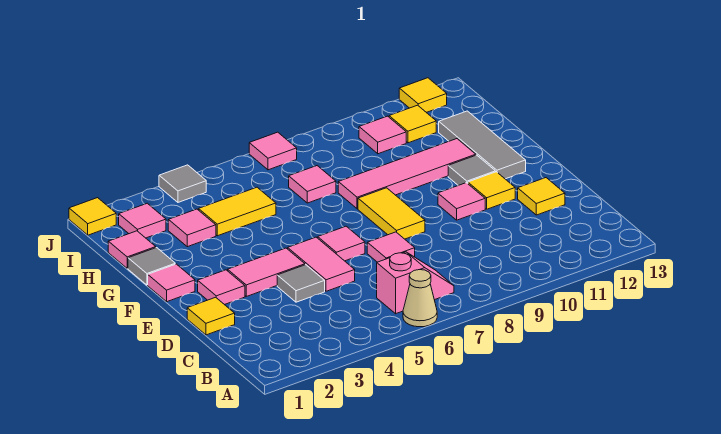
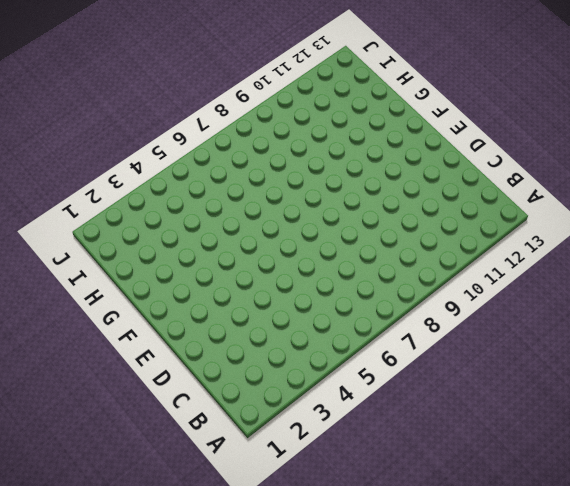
none -> tan cone A6 level 1
none -> pink slope B6:B7 level 1 top 6
none -> yellow tile D1 level 1

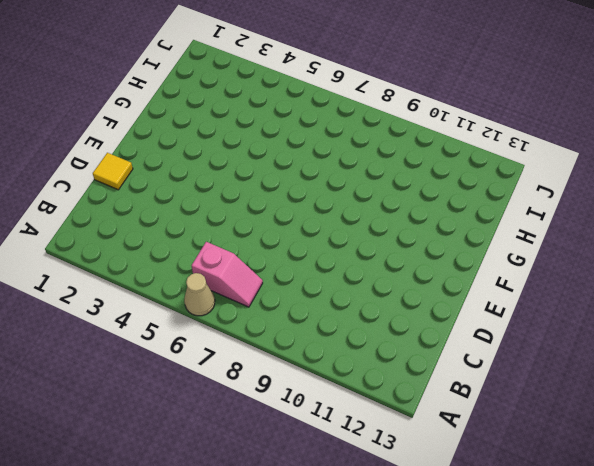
none -> grey tile D4 level 1
none -> pink tile D5:E5 level 1
none -> pink tile D7 level 1

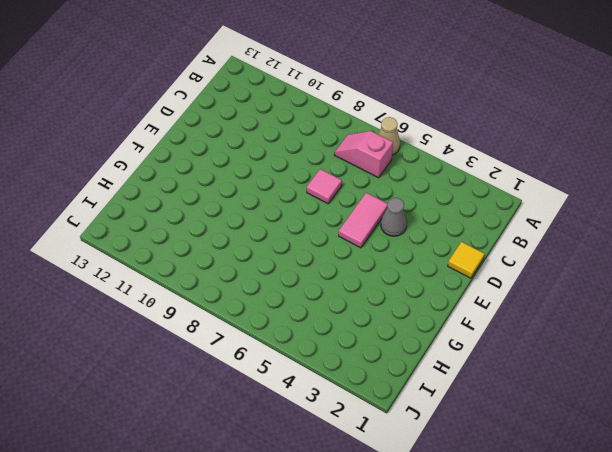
grey cone D4 level 1 -> grey tile D4 level 1
none -> yellow tile D12 level 1
none -> pink tile E2 level 1
none -> pink tile E3:E4 level 1

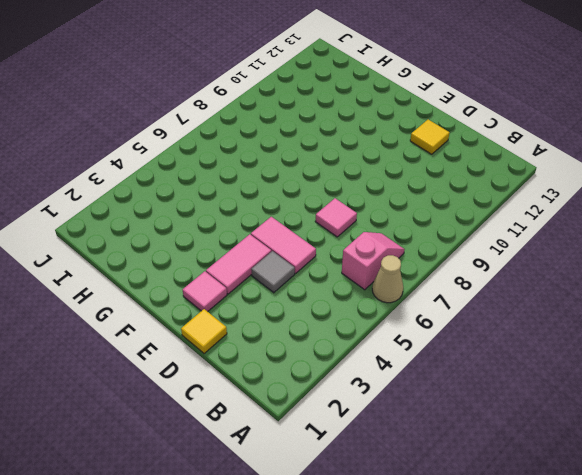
none -> pink tile E6 level 1
none -> yellow tile E8:F8 level 1
none -> pink tile E10 level 1

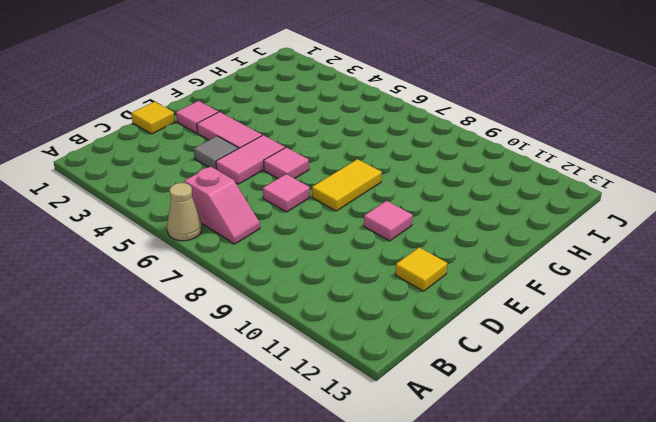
none -> yellow tile E11 level 1
none -> pink tile F1 level 1
none -> grey tile F11 level 1

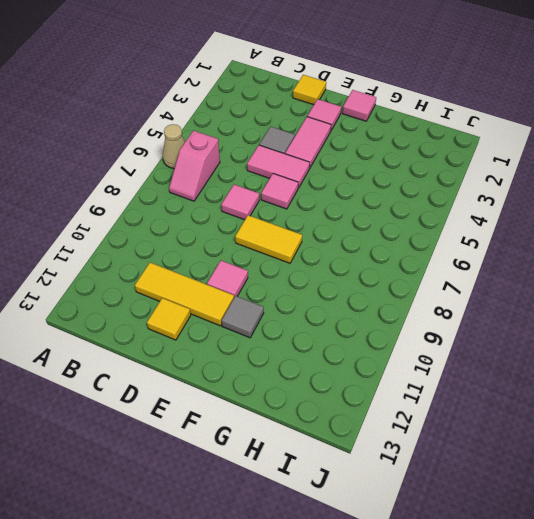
yellow tile C11:E11 level 1 -> yellow tile E11 level 1
none -> grey tile F12:H12 level 1
none -> grey tile G1 level 1
none -> pink tile G8:G11 level 1

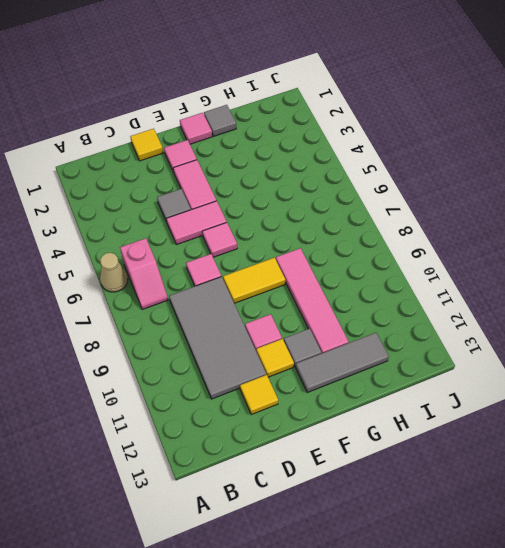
grey tile C8:D11 level 1 -> none
none -> pink tile H1 level 1
none -> pink tile H3 level 1
none -> yellow tile H4:H5 level 1

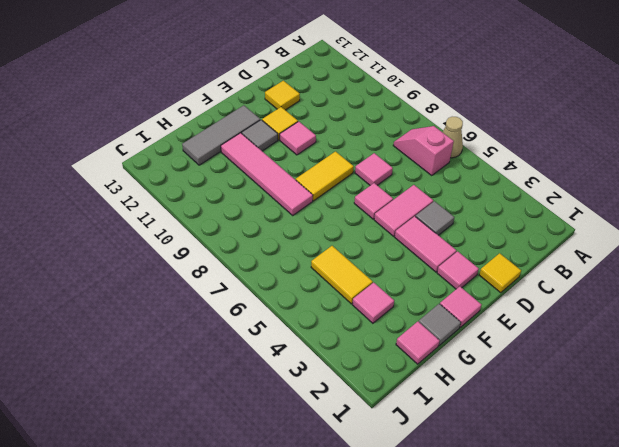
none -> pink tile H7 level 1
none -> pink tile I2 level 1
none -> pink tile I10 level 1

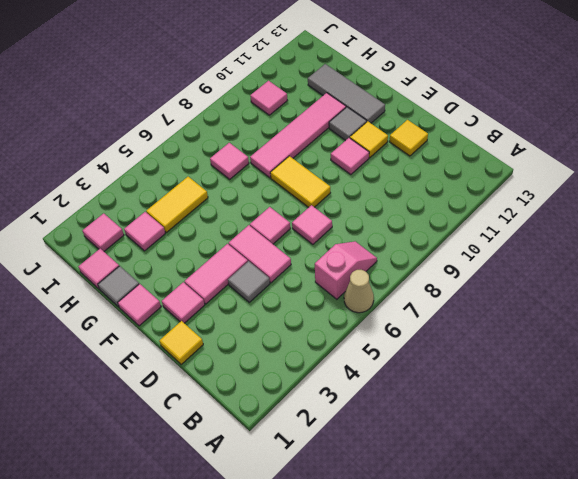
none -> yellow tile I11 level 1
none -> yellow tile J1 level 1
none -> grey tile J4 level 1

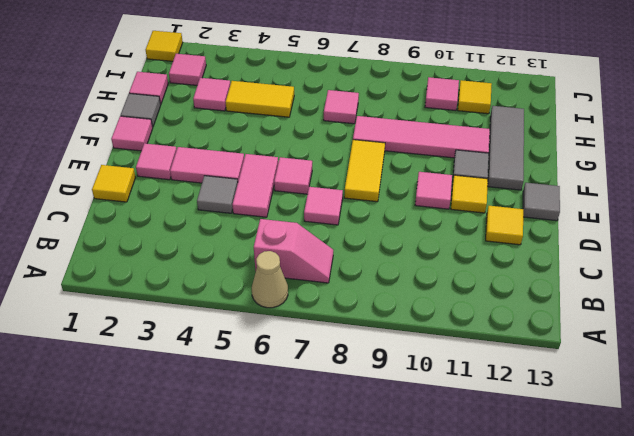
grey tile E13 level 1 -> grey tile J4 level 1
none -> pink tile J7 level 1
none -> yellow tile J12 level 1

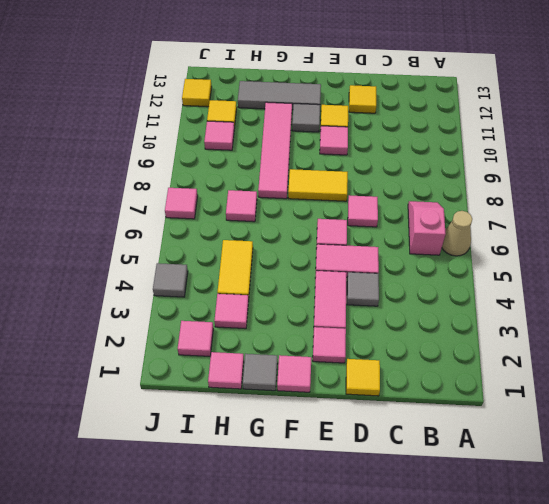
none -> yellow tile J1 level 1

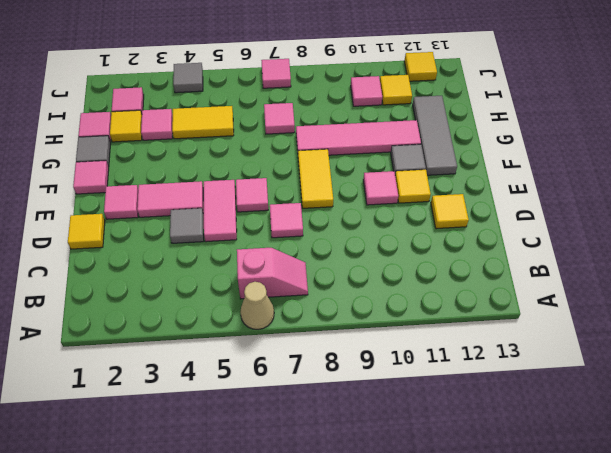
yellow tile H2 level 1 -> yellow tile J1 level 1

